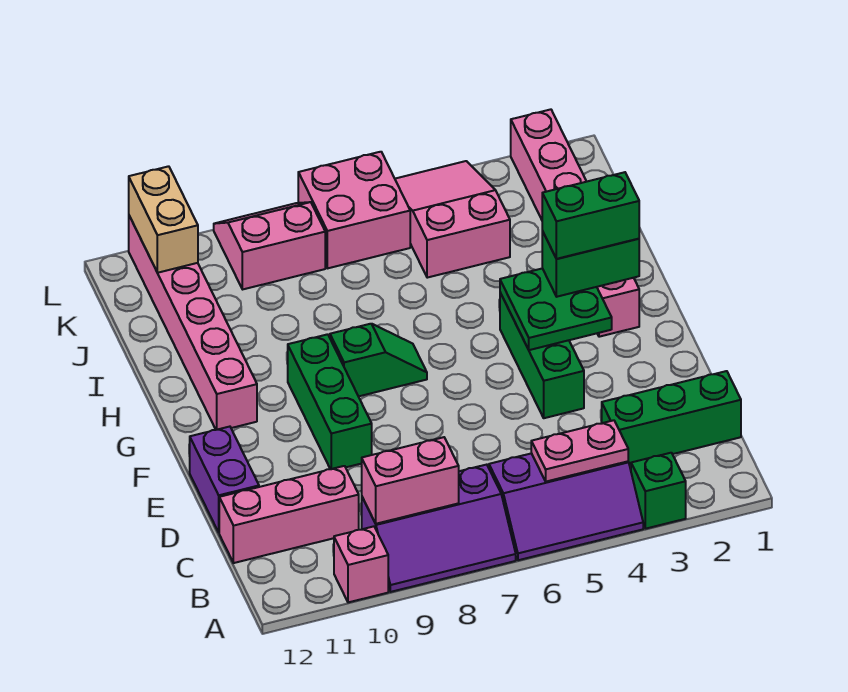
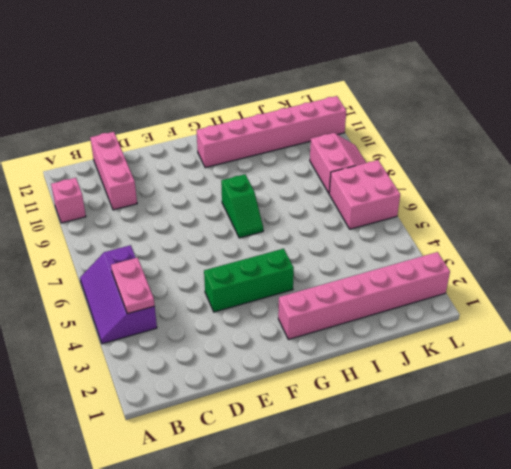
none -> green brick A3 level 1
none -> purple slope A7:B9 level 1 top B
none -> green brick C1:C3 level 1

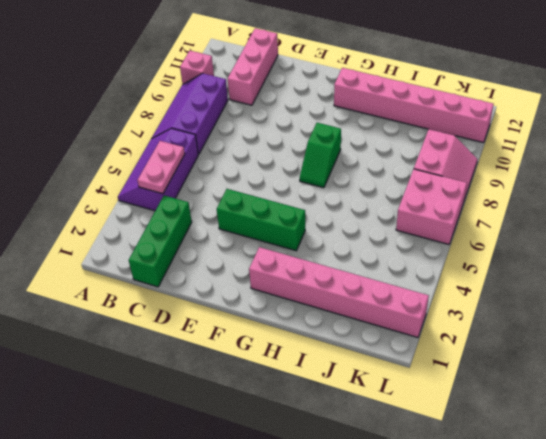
none -> green brick A3 level 1
none -> purple brick D12:E12 level 1
none -> green brick E9:G9 level 1

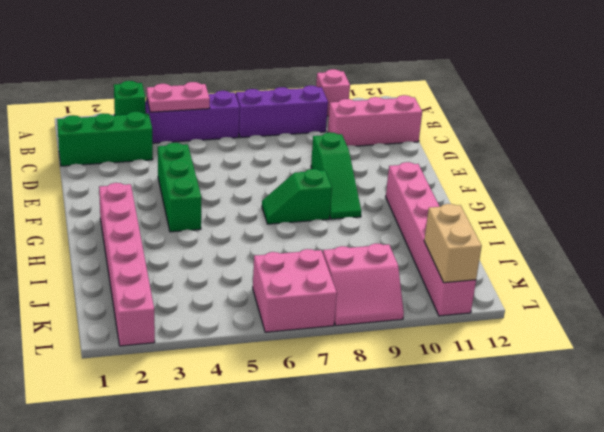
green slope E9:G9 level 1 top E -> green brick E9:G9 level 1
none -> purple brick D12:E12 level 1
none -> pink slope J4:L5 level 1 top J
none -> pink brick B8:B9 level 2

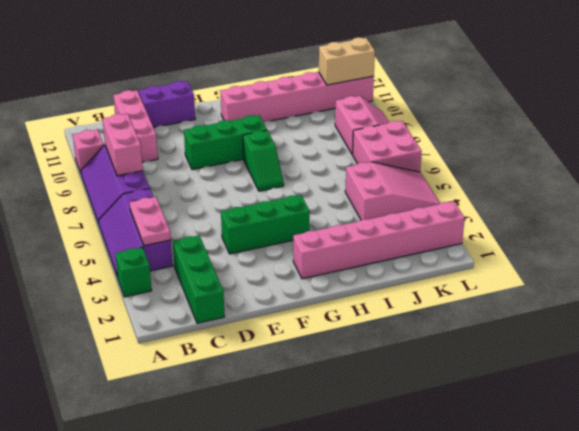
none -> green plate F3:G4 level 2
none -> green brick G2:G3 level 3
none -> green brick G2:G3 level 4

